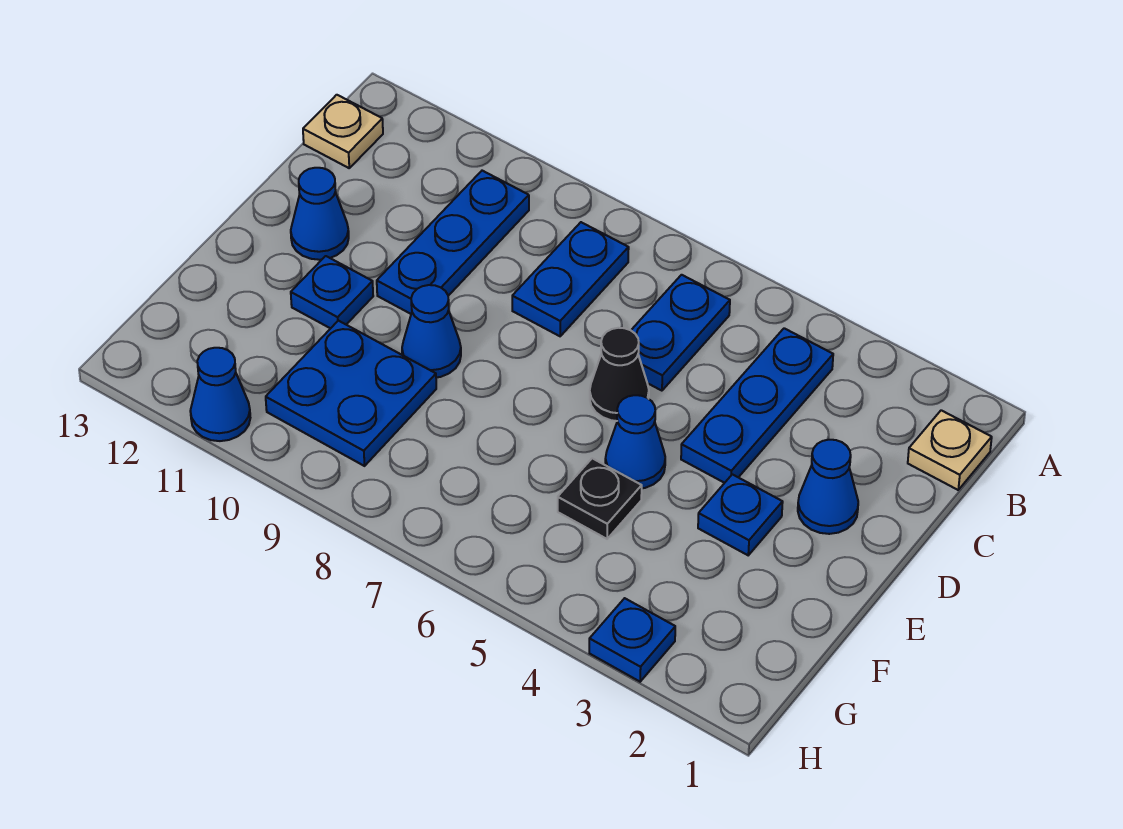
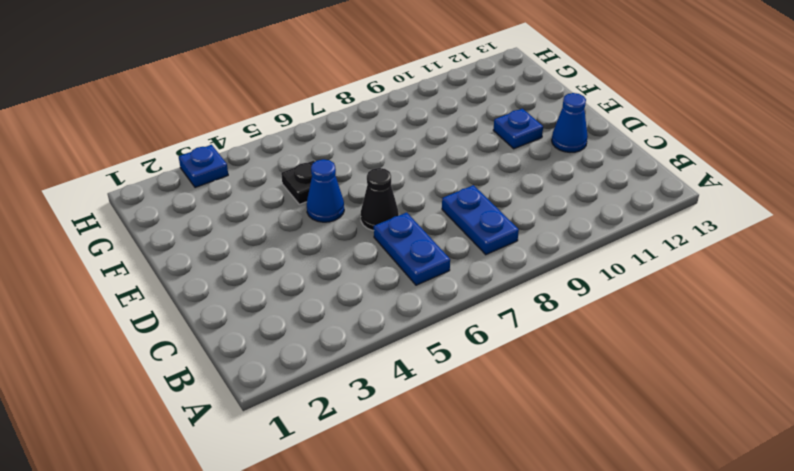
none -> tan plate B1 level 1
none -> blue plate B4:D4 level 1
none -> blue plate B10:D10 level 1

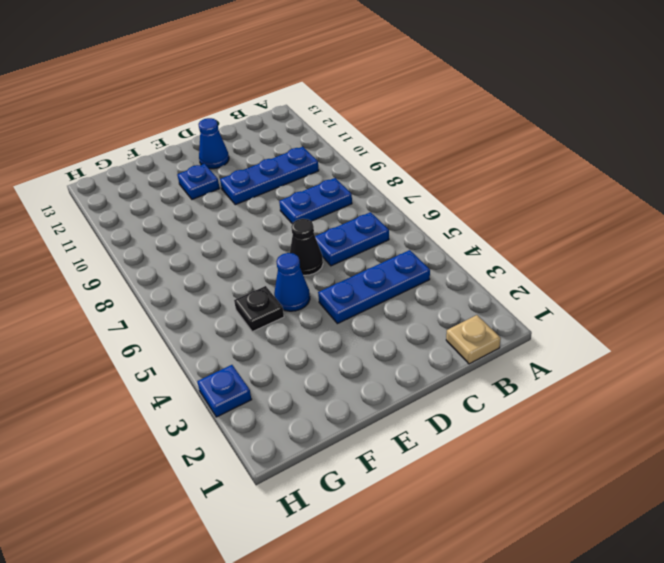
none -> tan plate B13 level 1
none -> blue cone D2 level 1
none -> blue plate E3 level 1

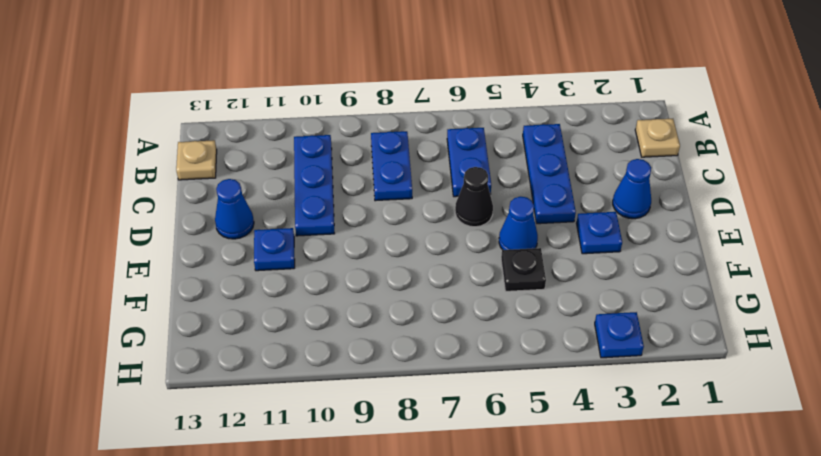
none -> blue cone E9 level 1
none -> blue plate F9:G10 level 1
none -> blue cone H11 level 1

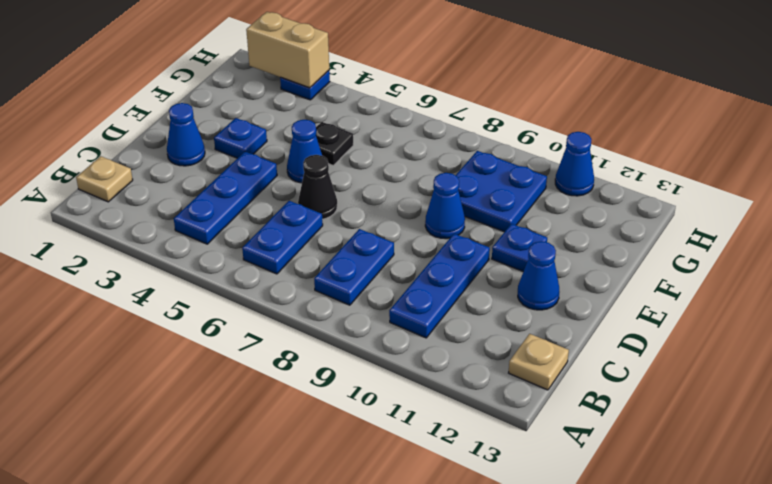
tan brick H2:H3 level 2 -> none

